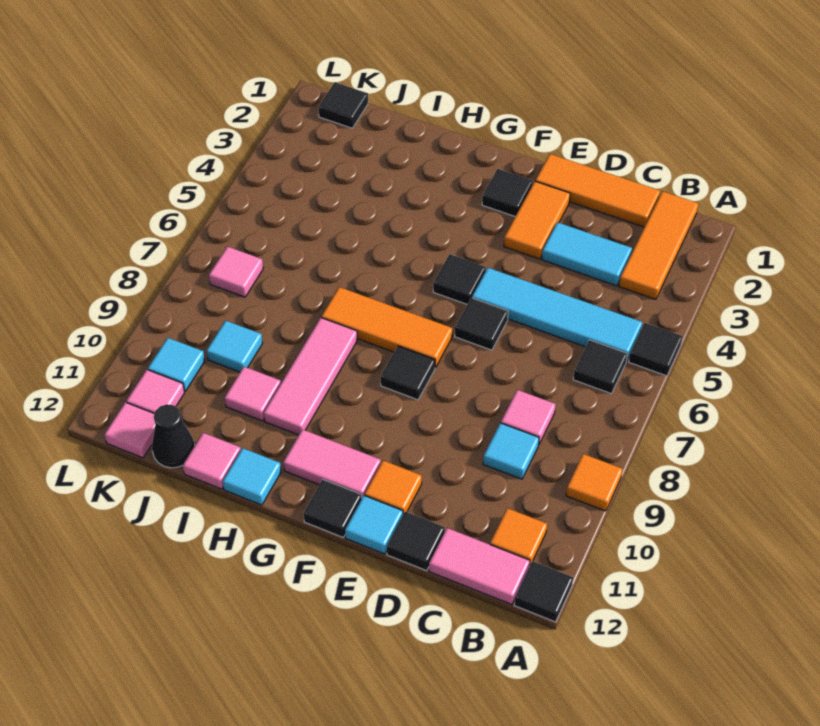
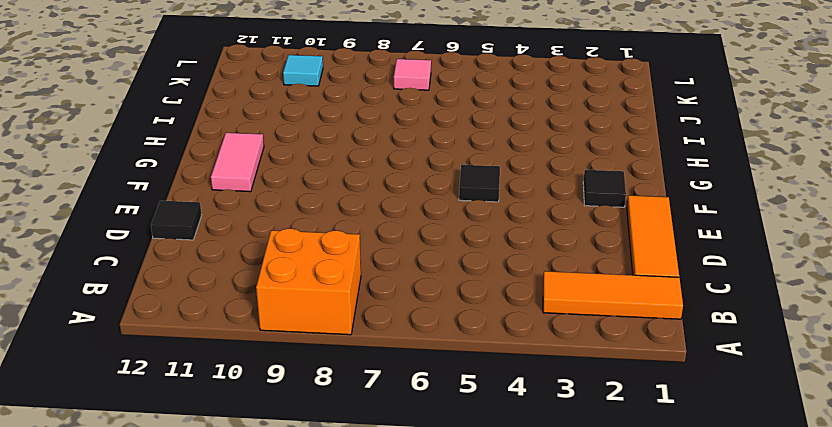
orange brick A8:B9 level 1 -> orange tile A9 level 1
none -> black tile A5 level 1
none -> black tile A12 level 1
none -> cyan tile B5:E5 level 1
none -> black tile B6 level 1

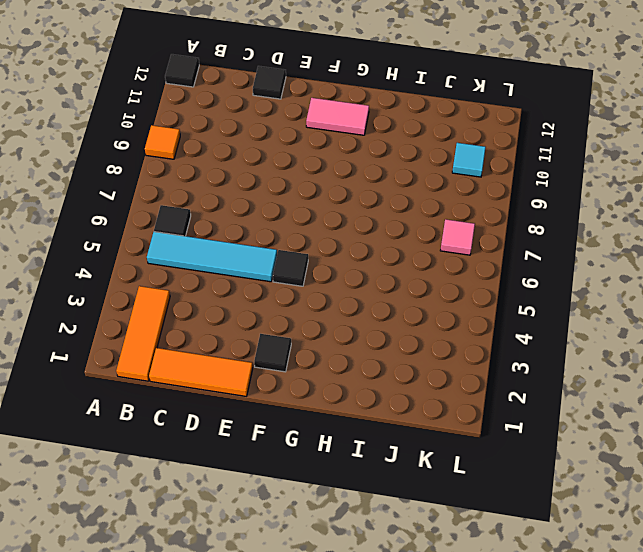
none -> black tile A5 level 1
none -> orange tile B11 level 1
none -> pink tile B12:C12 level 1
none -> cyan tile C3:D3 level 1

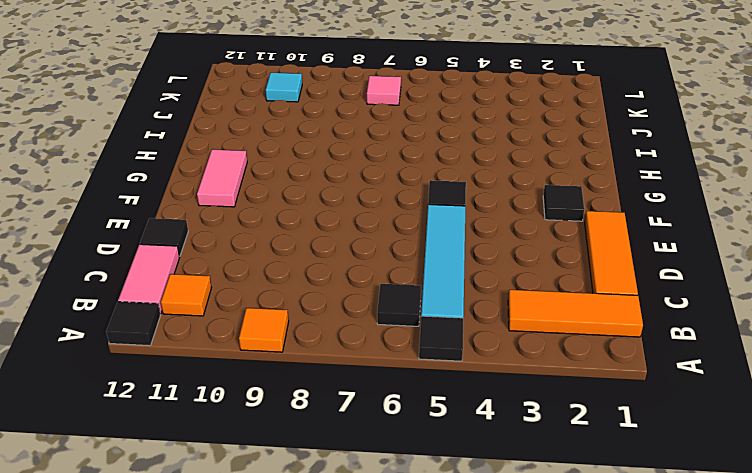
none -> cyan tile C3:D3 level 1
none -> pink tile C8 level 1
none -> cyan tile C9 level 1
none -> orange tile E2:E3 level 1

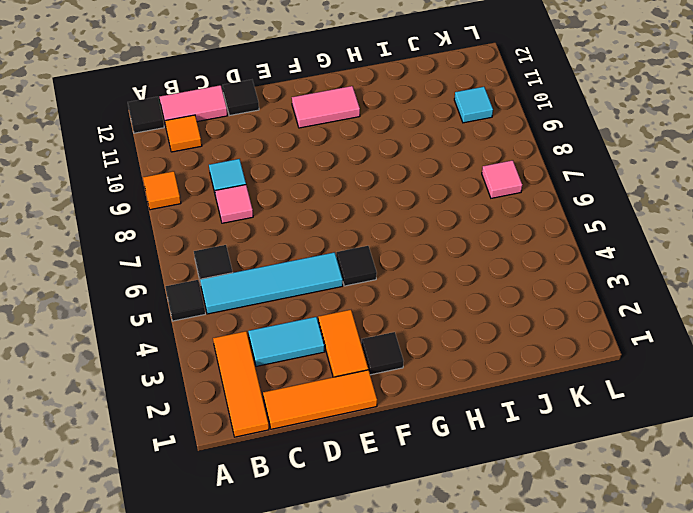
none -> black tile E6 level 1
none -> orange tile E11 level 1
none -> cyan tile E12 level 1
none -> orange tile F7:H7 level 1

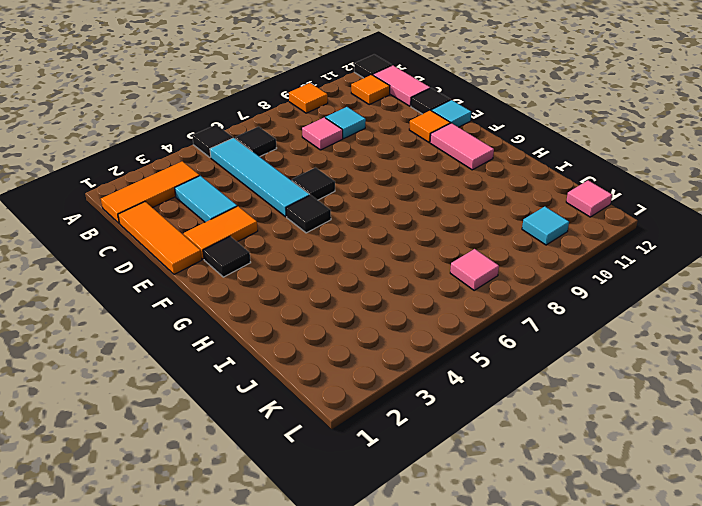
none -> orange tile F7:H7 level 1
none -> black tile F8 level 1
none -> black tile F12 level 1
none -> pink tile H8:H10 level 1

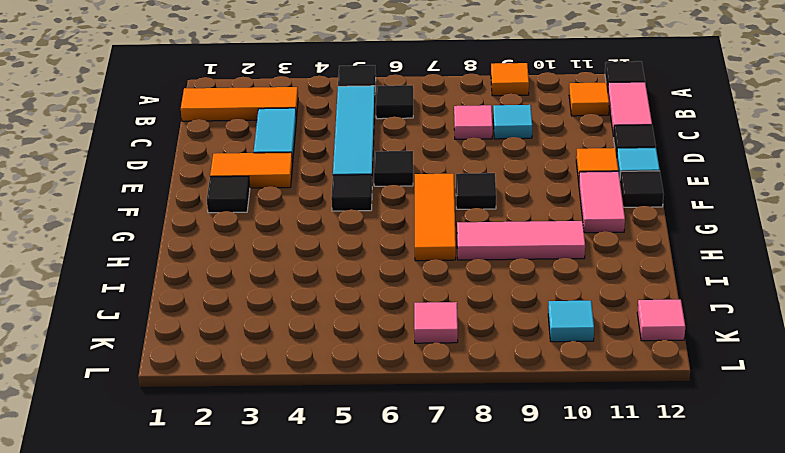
none -> orange tile C1:E1 level 1
none -> cyan tile H12 level 1
none -> pink tile I10 level 1
none -> pink tile I12 level 1

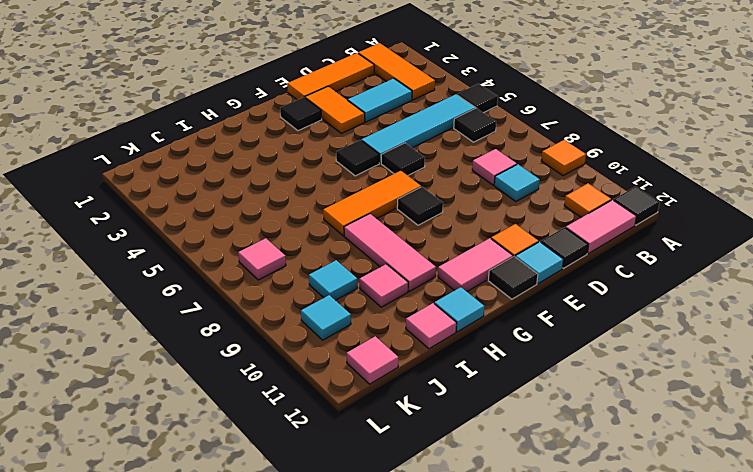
none -> black cone J12 level 1
none -> black tile K1 level 1
none -> pink tile K11 level 1

